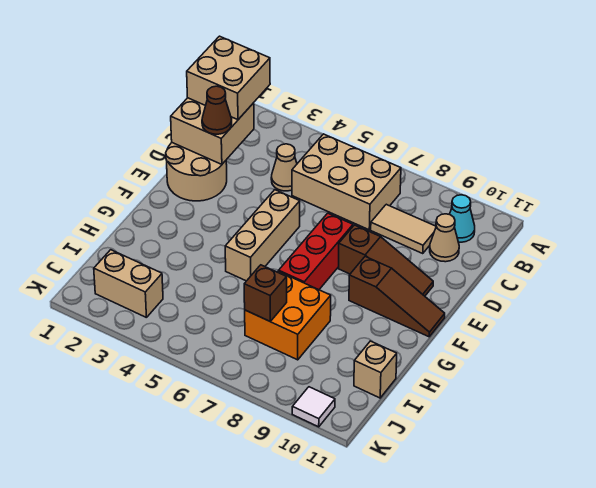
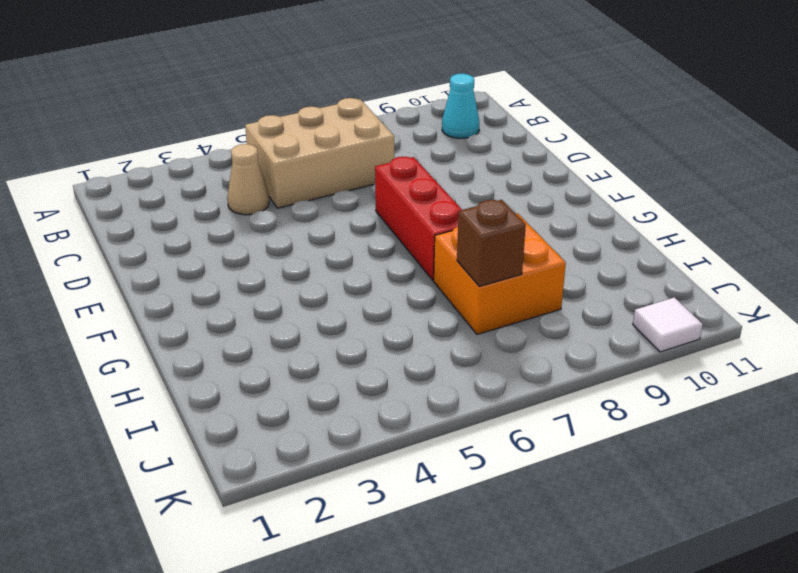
none -> tan tile C8:C9 level 1
none -> tan cone C10 level 1
none -> tan round brick D1:E2 level 1

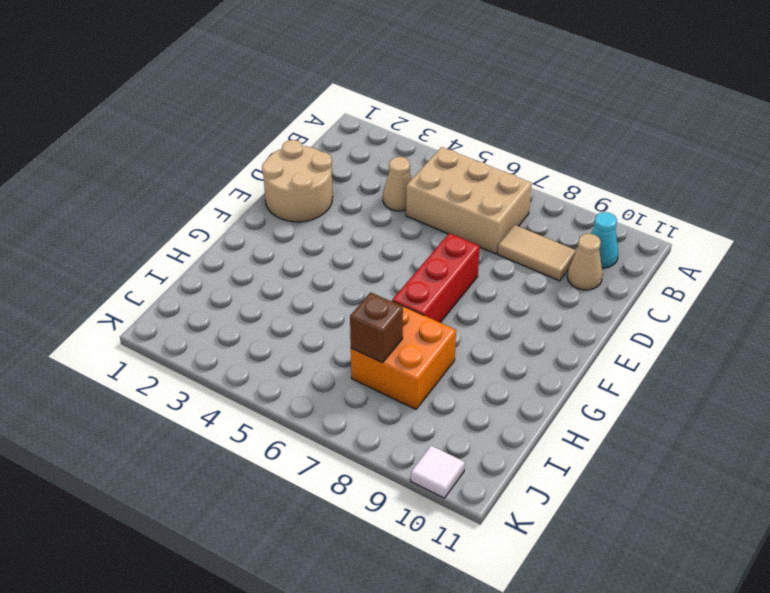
none -> tan brick E5:G5 level 1
none -> brown slope E8:E10 level 1 top 8
none -> brown slope F9:F11 level 1 top 9

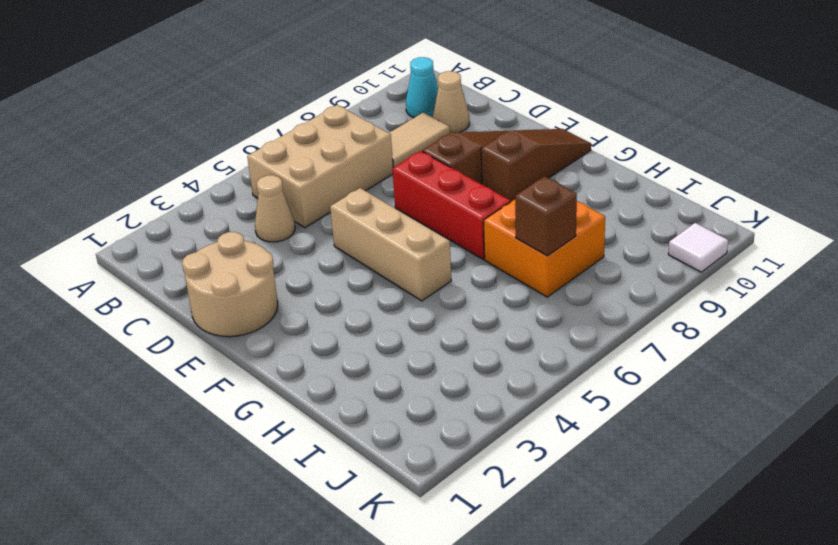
none -> tan brick I11 level 1
none -> tan brick J2:J3 level 1
none -> tan brick C1:D2 level 2

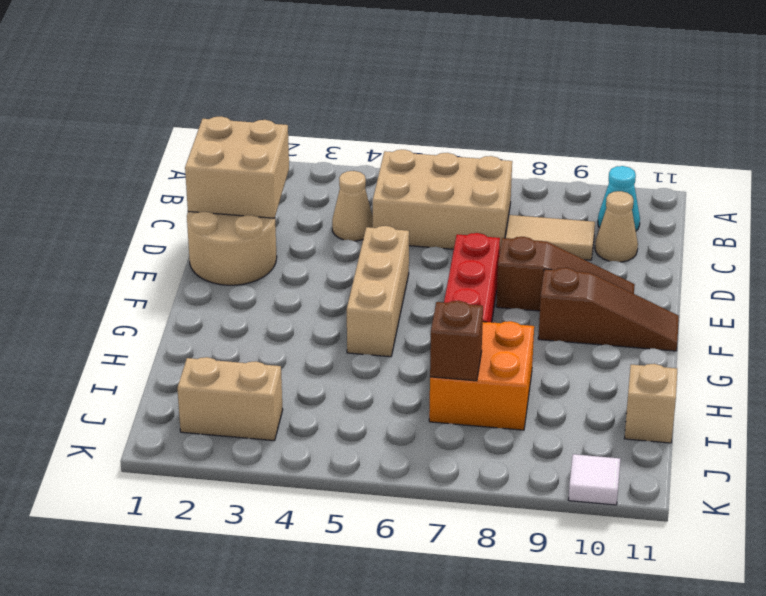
none -> tan brick B1:C2 level 3
none -> brown cone D2 level 3

